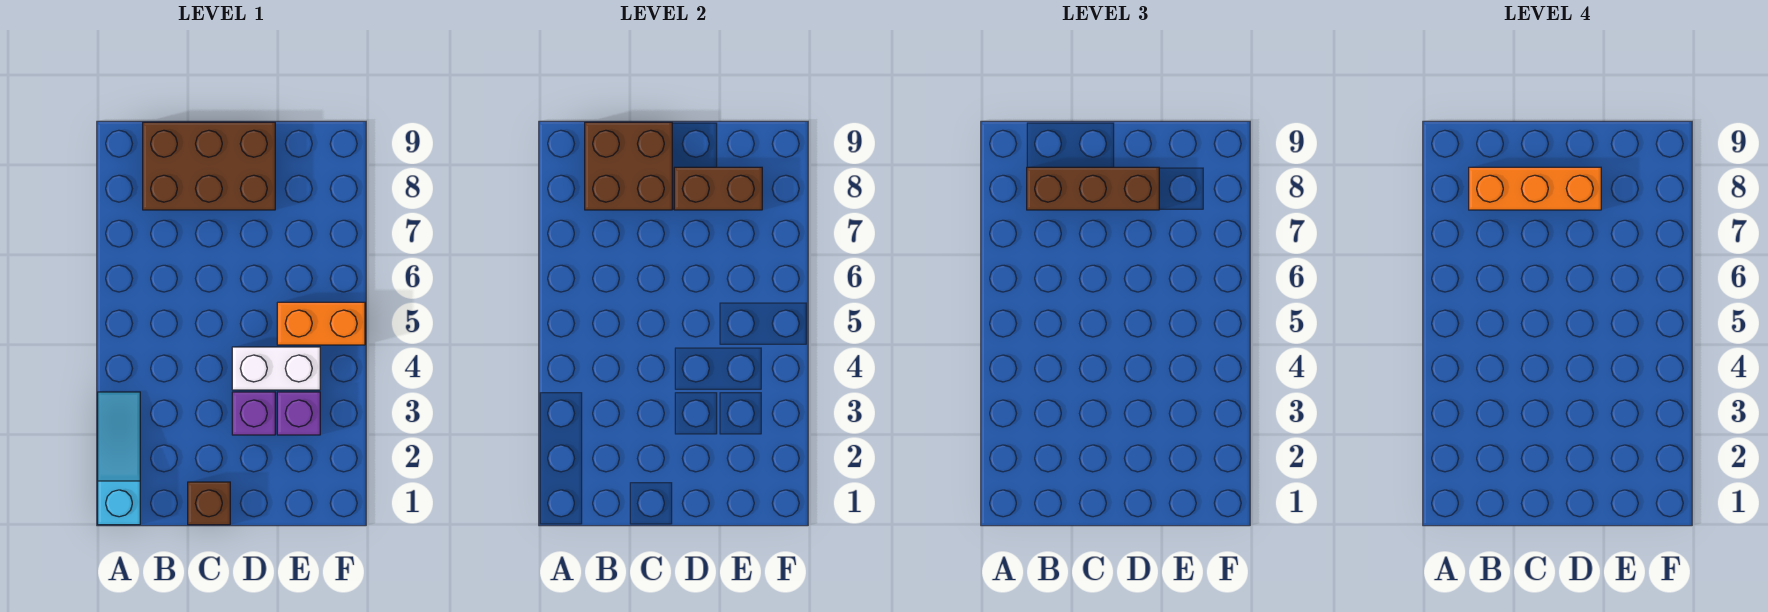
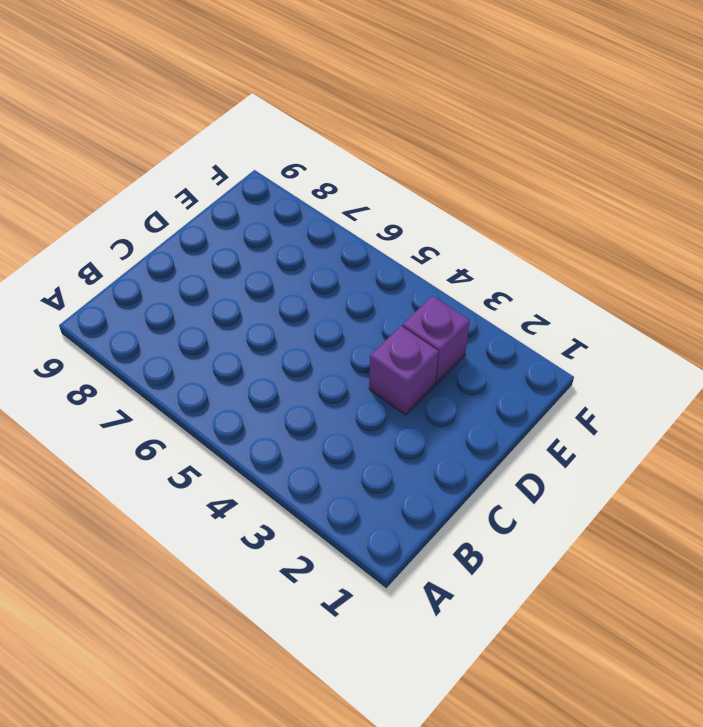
none -> cyan slope A1:A3 level 1 top 1
none -> brown brick B8:D9 level 1

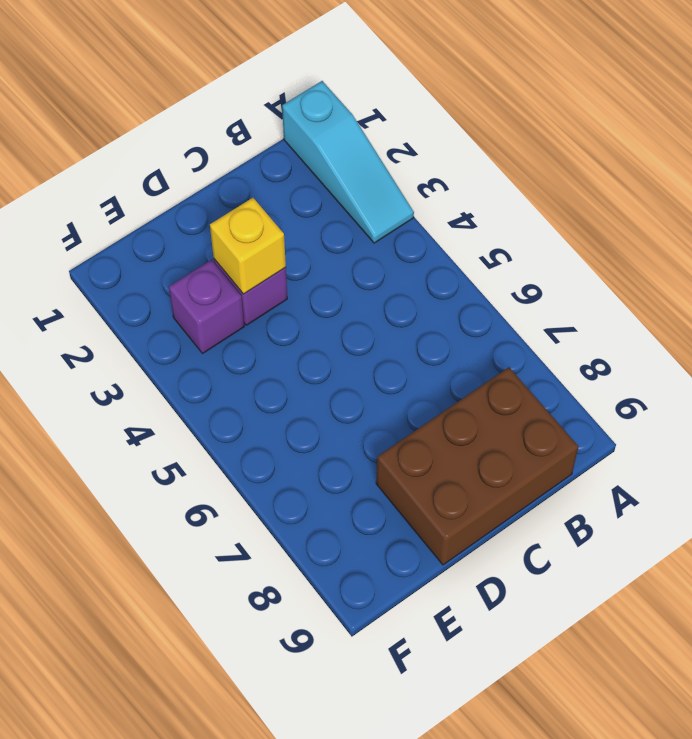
yellow brick D3 level 2 -> none
none -> brown brick C1 level 1
none -> white brick D4:E4 level 1

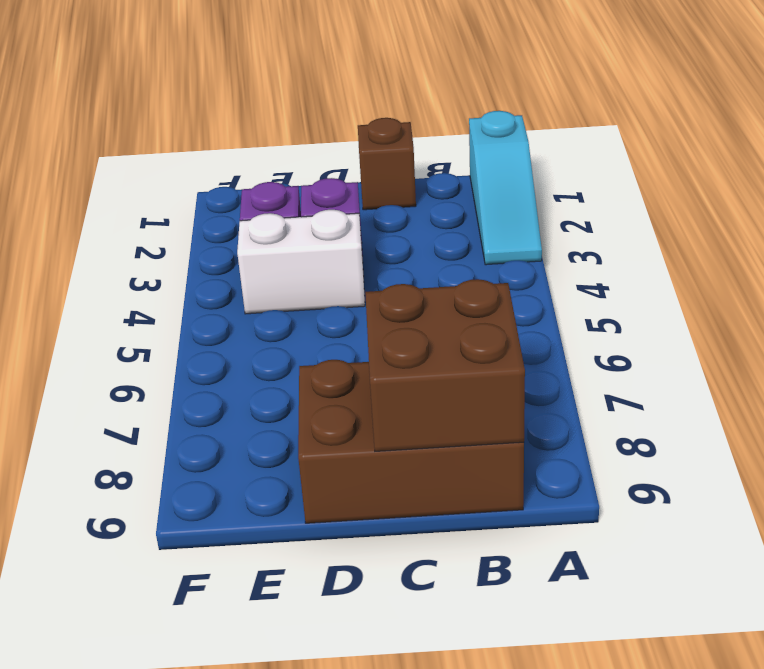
none -> orange brick E5:F5 level 1
none -> brown brick D8:E8 level 2

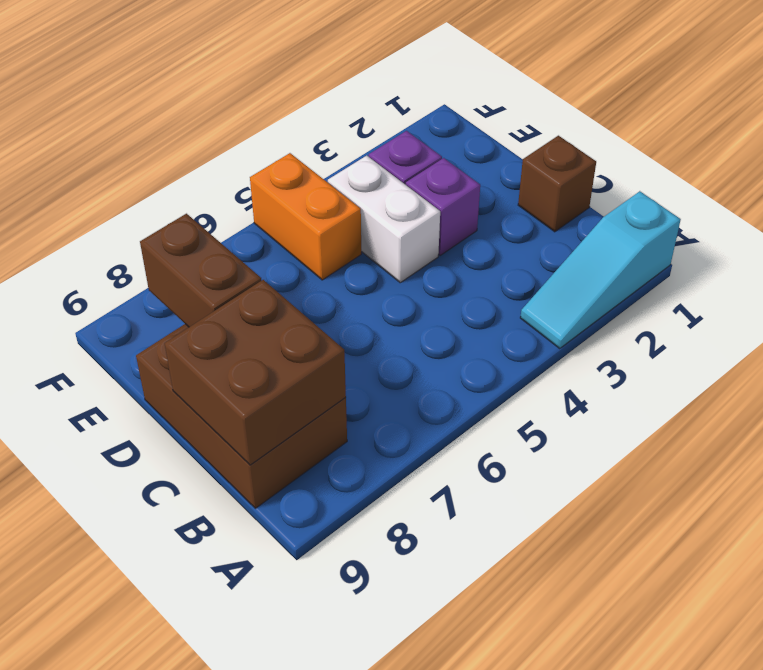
none -> brown brick B8:D8 level 3
none -> orange brick B8:D8 level 4

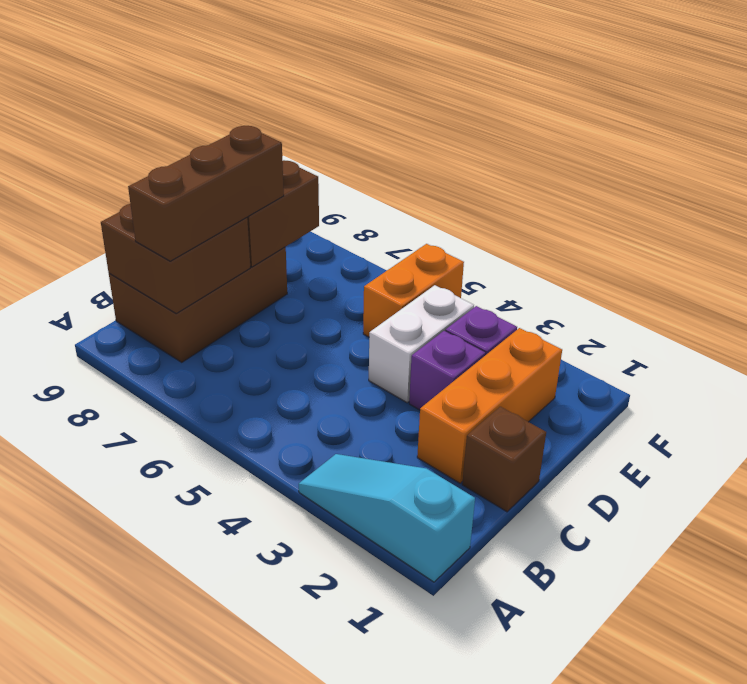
orange brick C2:E2 level 1 -> orange brick B8:D8 level 4

